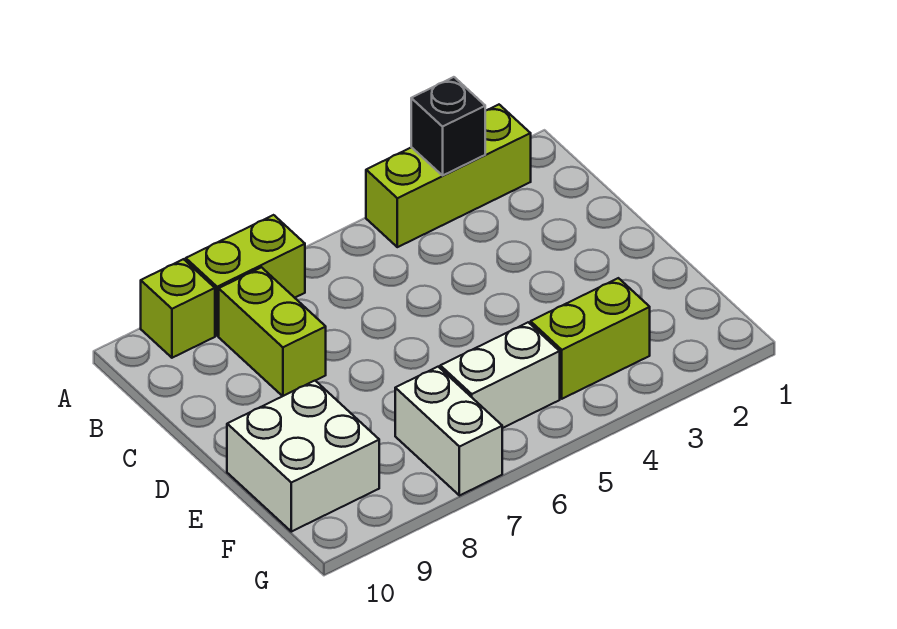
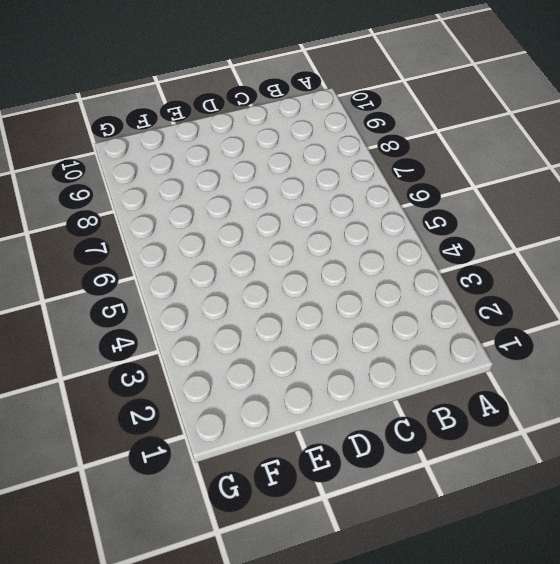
none -> lime brick A2:A4 level 1
none -> lime brick A7:A8 level 1

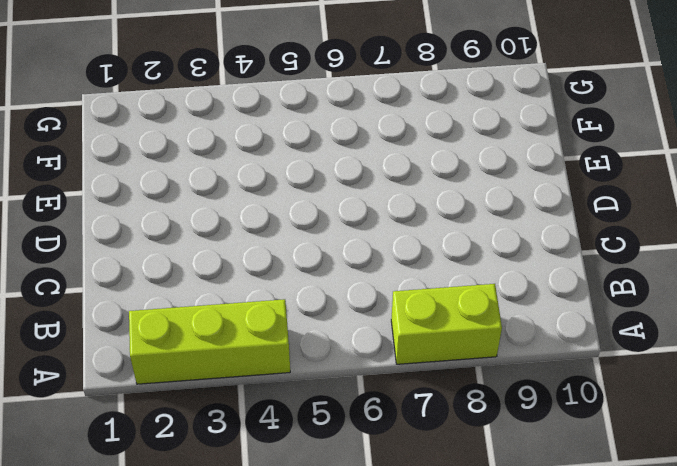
none -> lime brick A9 level 1
none -> lime brick B8:C8 level 1

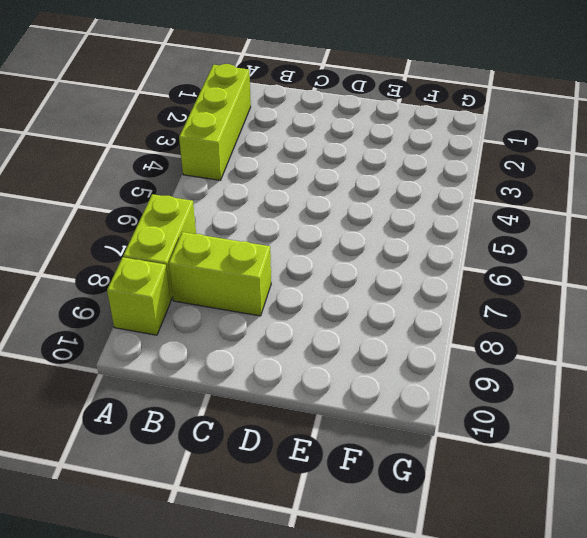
none -> white brick E9:F10 level 1
none -> lime brick F3:F4 level 1

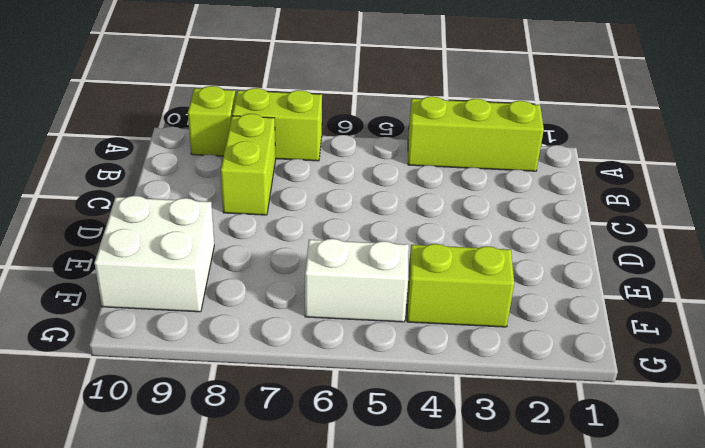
none -> white brick F7:G7 level 1
none -> black brick A3 level 2

